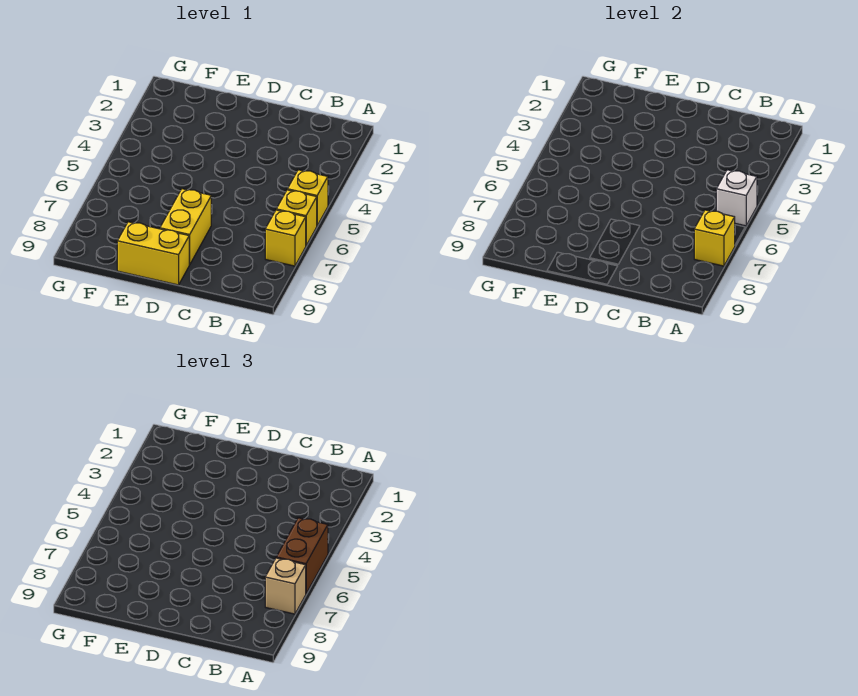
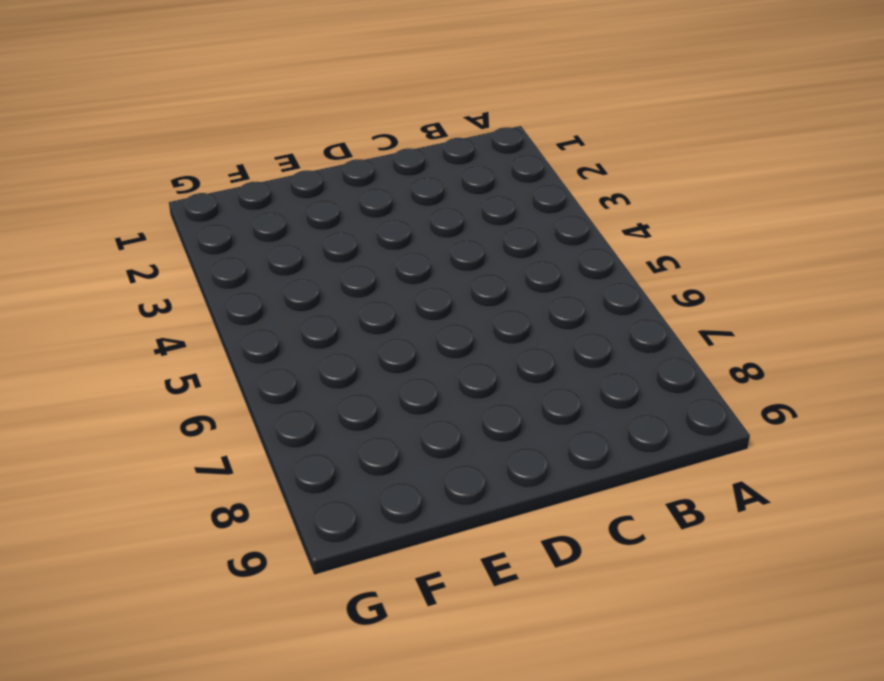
none -> yellow brick A5 level 1
none -> yellow brick A6 level 1

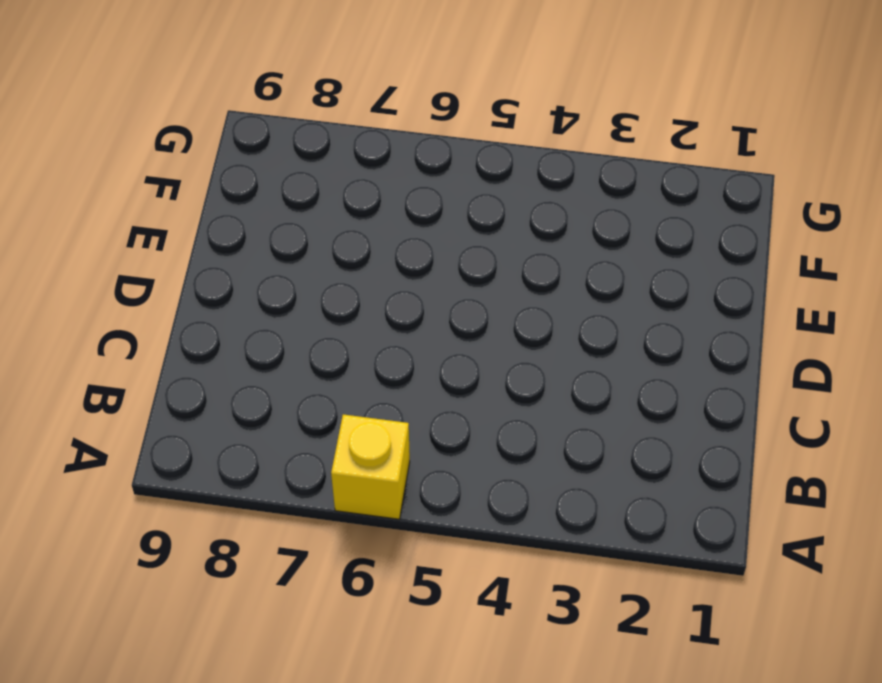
none -> yellow brick A5 level 1
none -> yellow brick A7 level 1

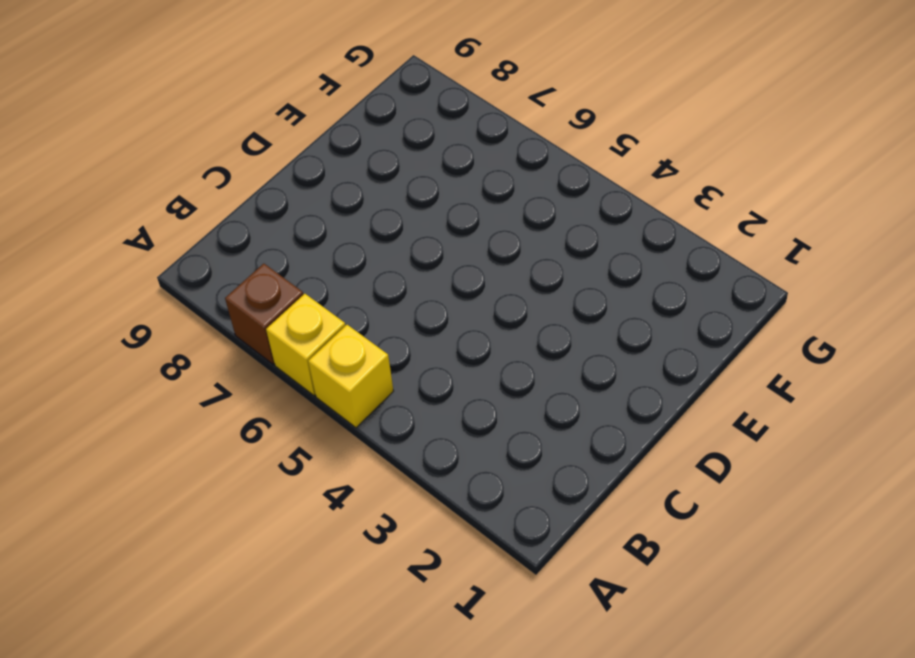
brown brick A7 level 1 -> yellow brick A7 level 1
none -> yellow brick D7:D8 level 1
none -> yellow brick D9:E9 level 1

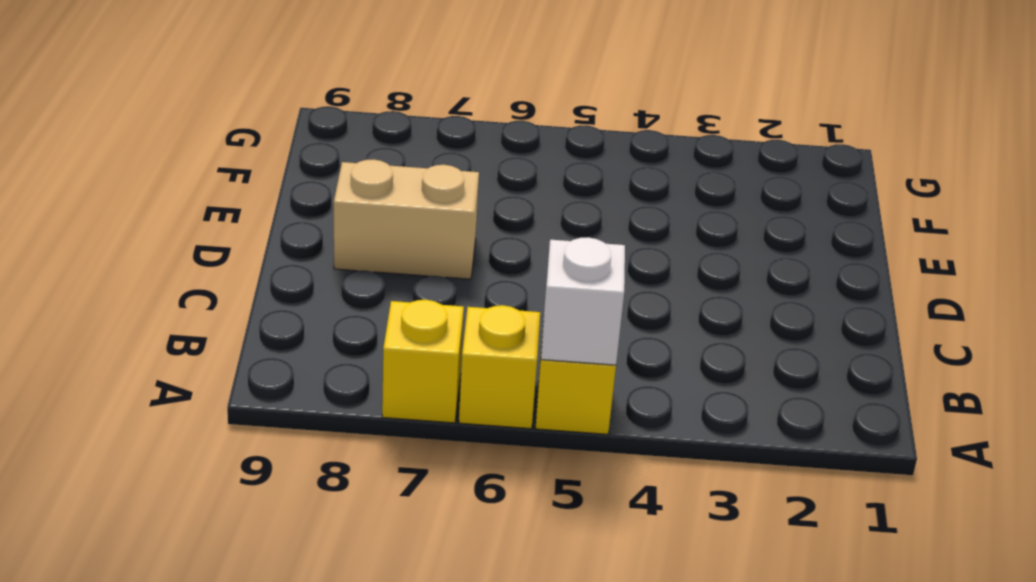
tan brick D7:D8 level 1 -> yellow brick D7:D8 level 1
none -> yellow brick D9:E9 level 1
none -> yellow brick A7 level 2

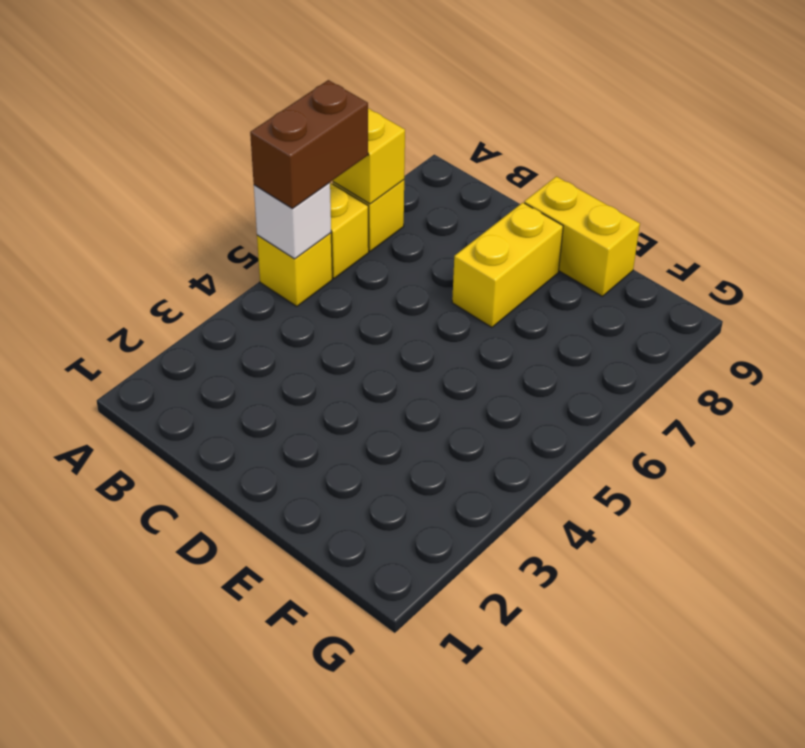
none -> tan brick A7 level 3

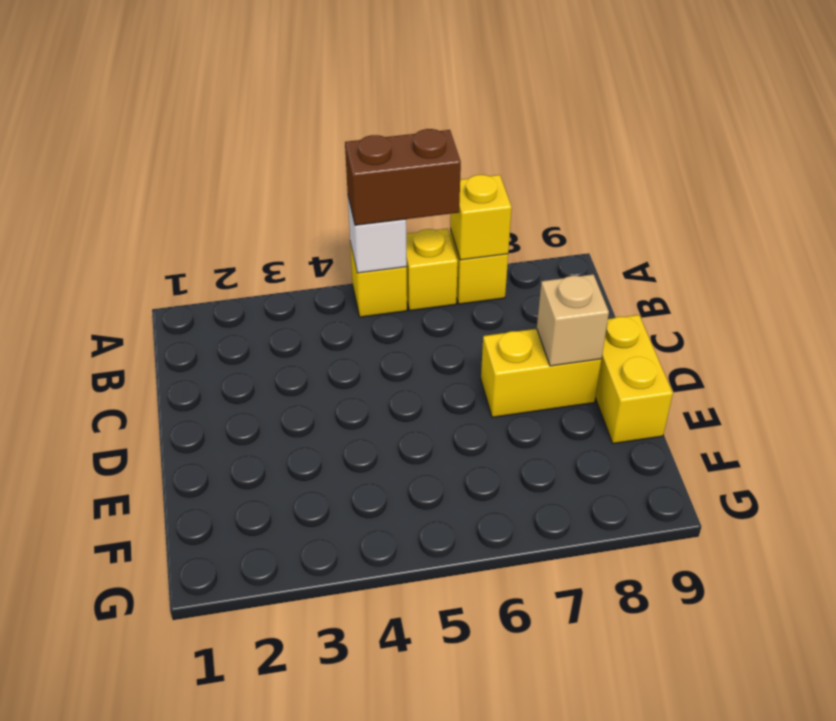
tan brick D8 level 2 -> tan brick A7 level 3

